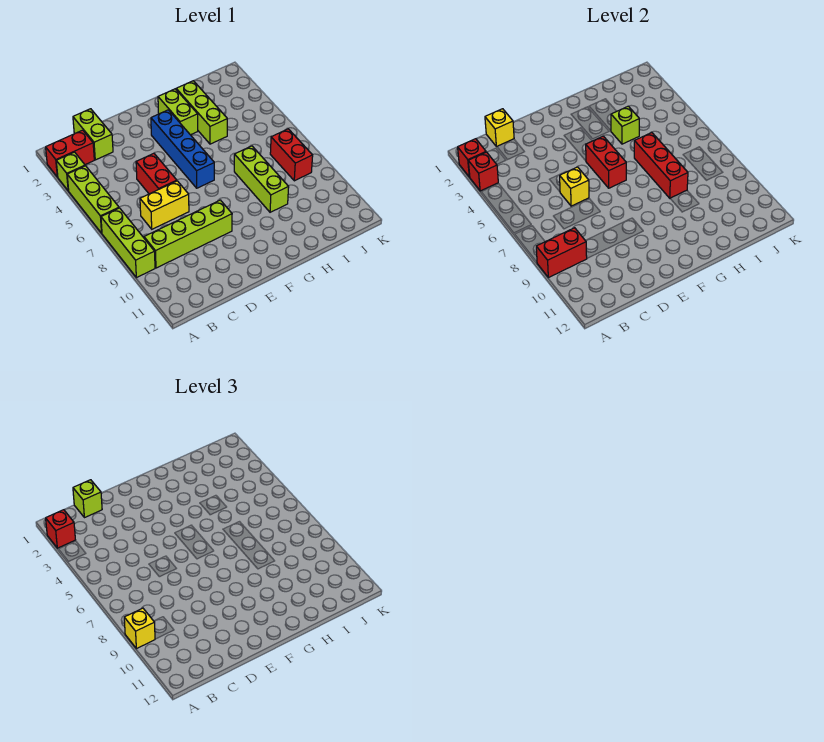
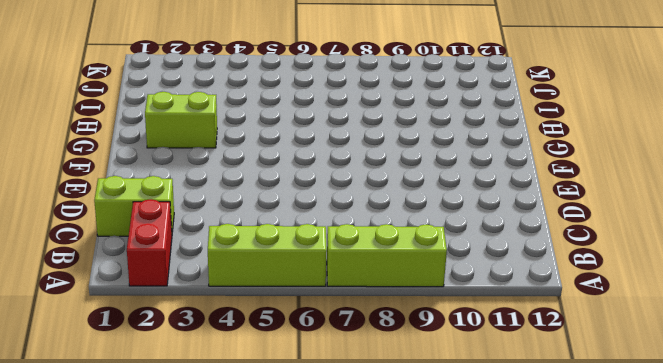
none -> lime brick A3 level 1
none -> lime brick B9:E9 level 1
none -> yellow brick C7:D7 level 1

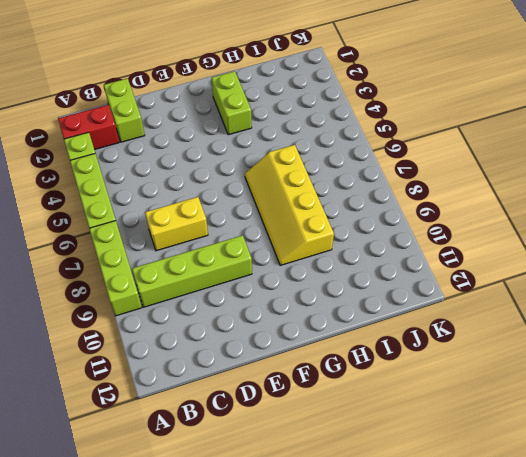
yellow slope G6:H9 level 1 top H -> lime brick H7:H9 level 1
none -> red brick D5:D6 level 1
none -> blue brick F3:F6 level 1
none -> lime brick H2:H4 level 1

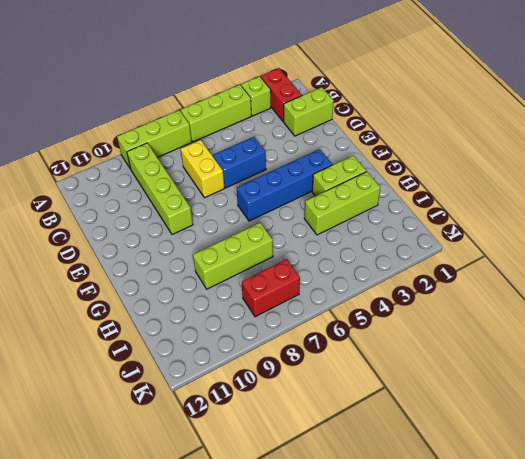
blue brick D5:D6 level 1 -> red brick D5:D6 level 1
none -> red brick A2 level 2
none -> red brick A3 level 2
none -> red brick A9:B9 level 2

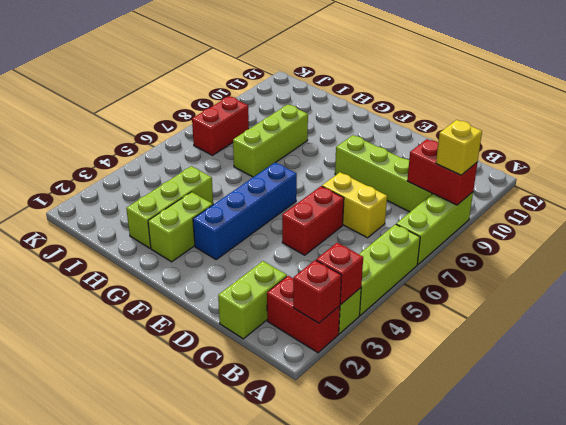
none -> yellow brick C1 level 2
none -> yellow brick D6 level 2
none -> red brick F5:F6 level 2

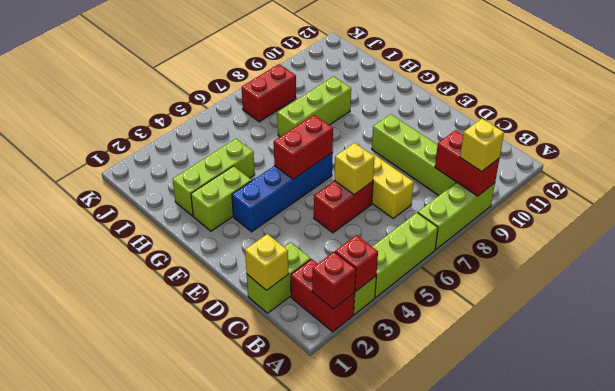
none -> lime brick H4 level 2
none -> red brick H6:H8 level 2
none -> red brick A2 level 3

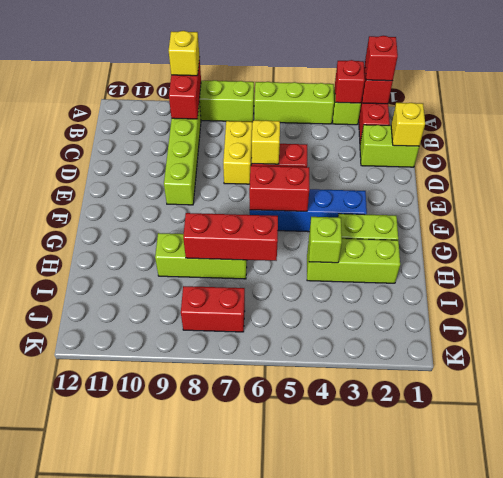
none -> lime brick C1 level 3

